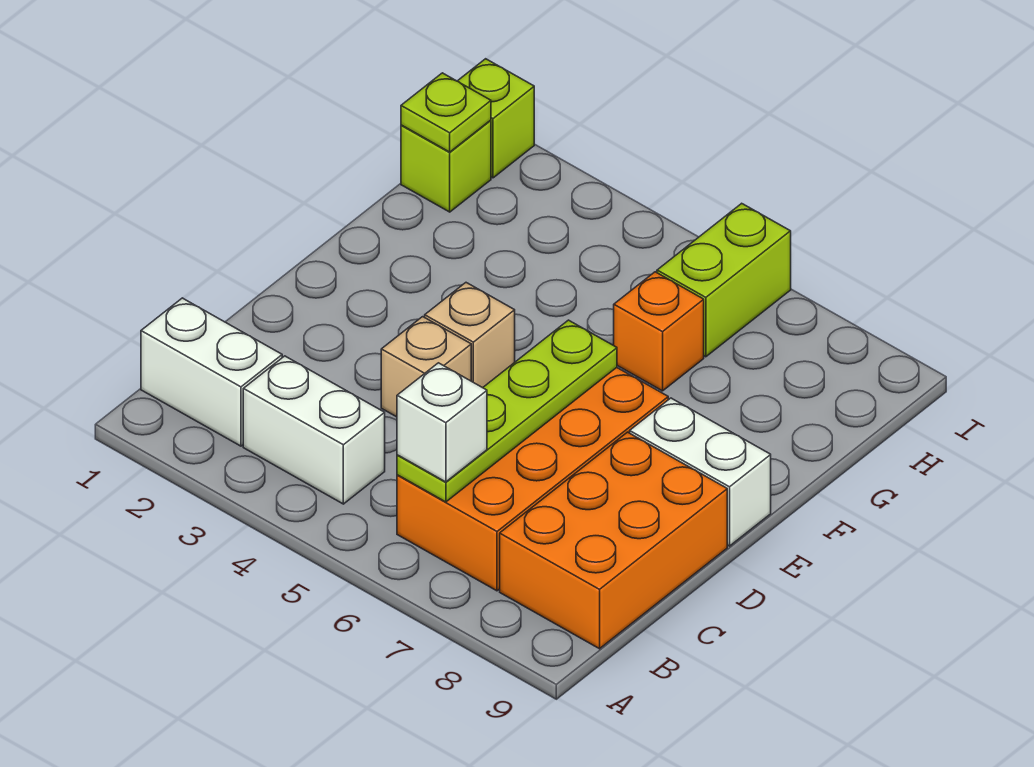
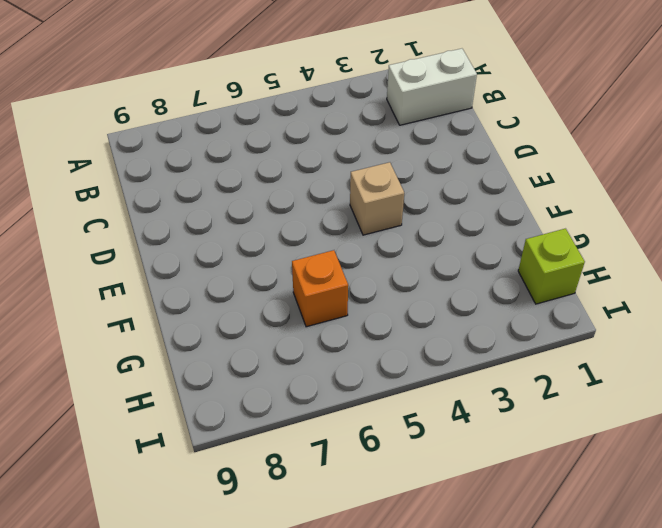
none -> white brick B3:B4 level 1
none -> orange brick B6:E7 level 1
none -> orange brick B8:D9 level 1

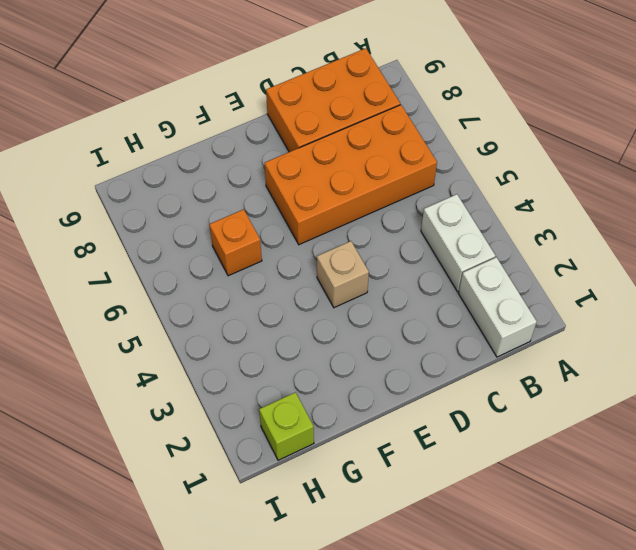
none -> tan brick D4 level 1
none -> white brick E8:E9 level 1
none -> lime brick H6:I6 level 1

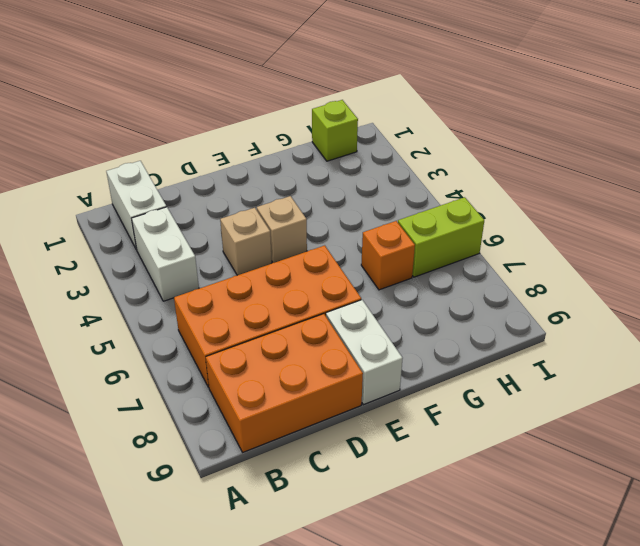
none -> lime brick I1 level 1
none -> lime plate B6:E6 level 2
none -> lime plate H1 level 2

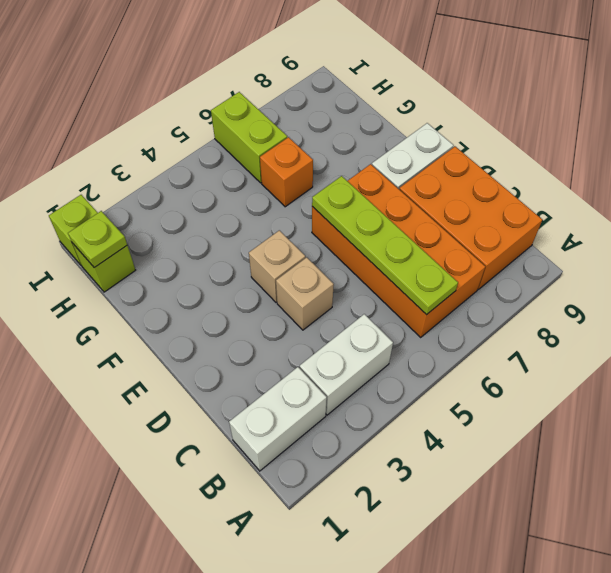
none -> white brick B6 level 3

